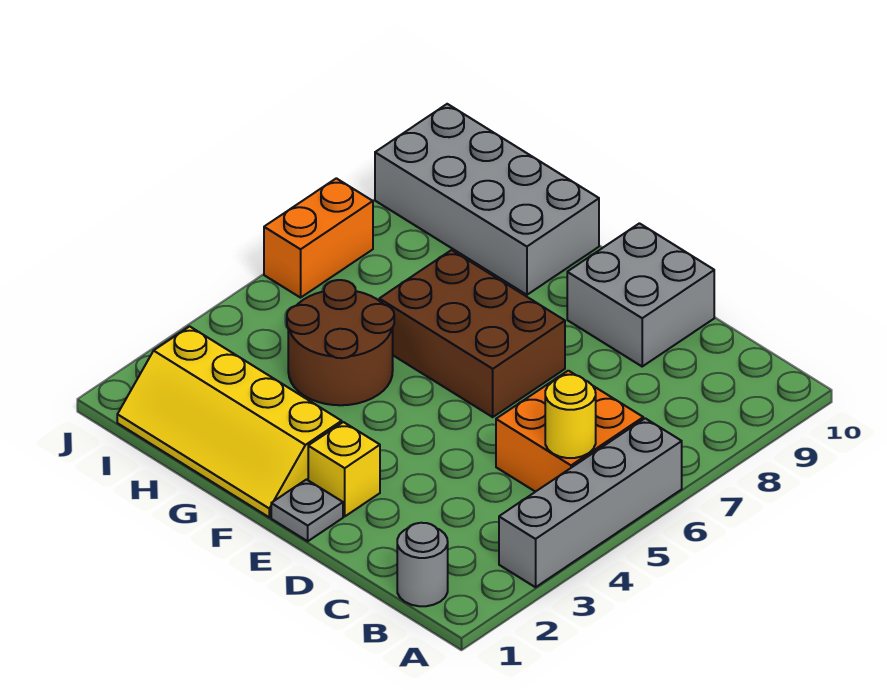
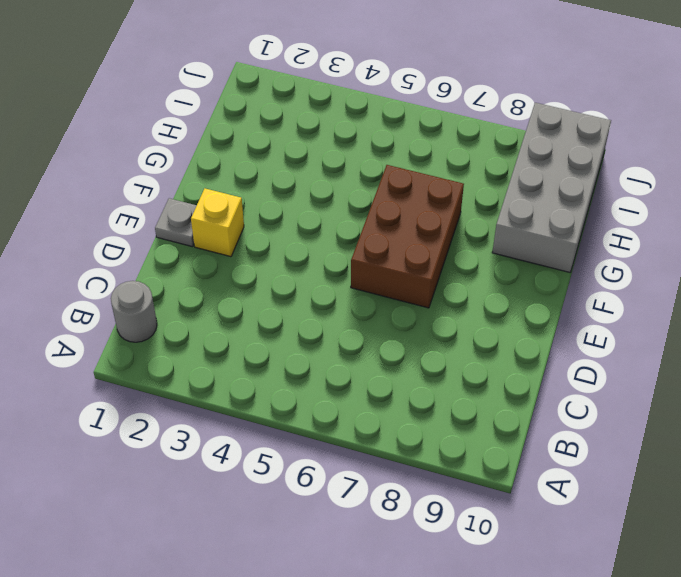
none -> grey brick A3:A6 level 1
none -> orange brick B5:C6 level 1
none -> grey brick D9:E10 level 1

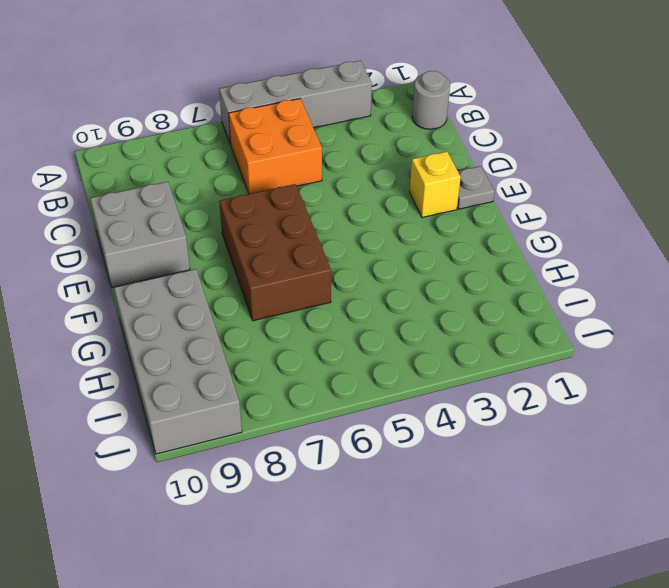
none -> yellow slope F1:I2 level 1 top 2
none -> brown round brick G4:H5 level 1
none -> orange brick J6:J7 level 1

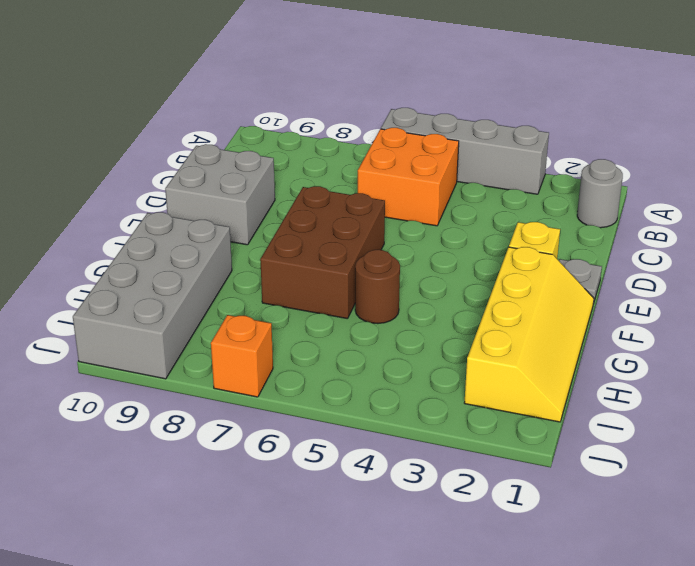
brown round brick G5 level 1 -> brown round brick G4:H5 level 1
orange brick J7 level 1 -> orange brick J6:J7 level 1
none -> yellow round brick B5 level 2

